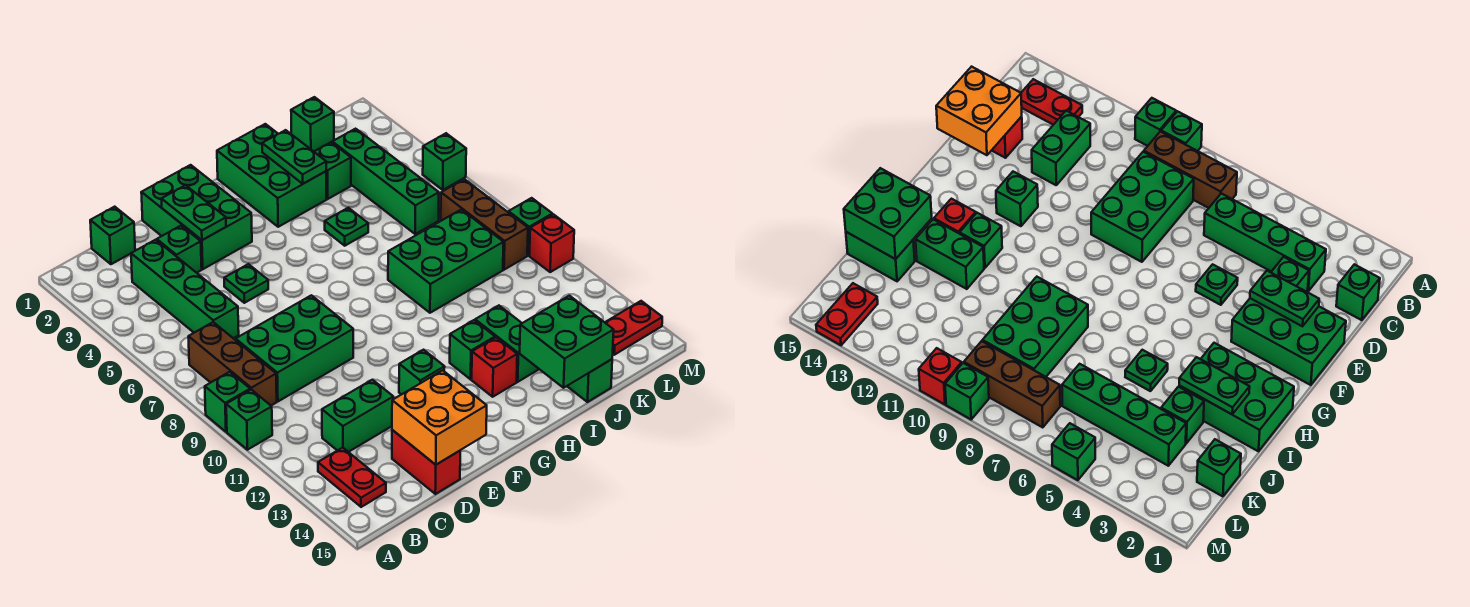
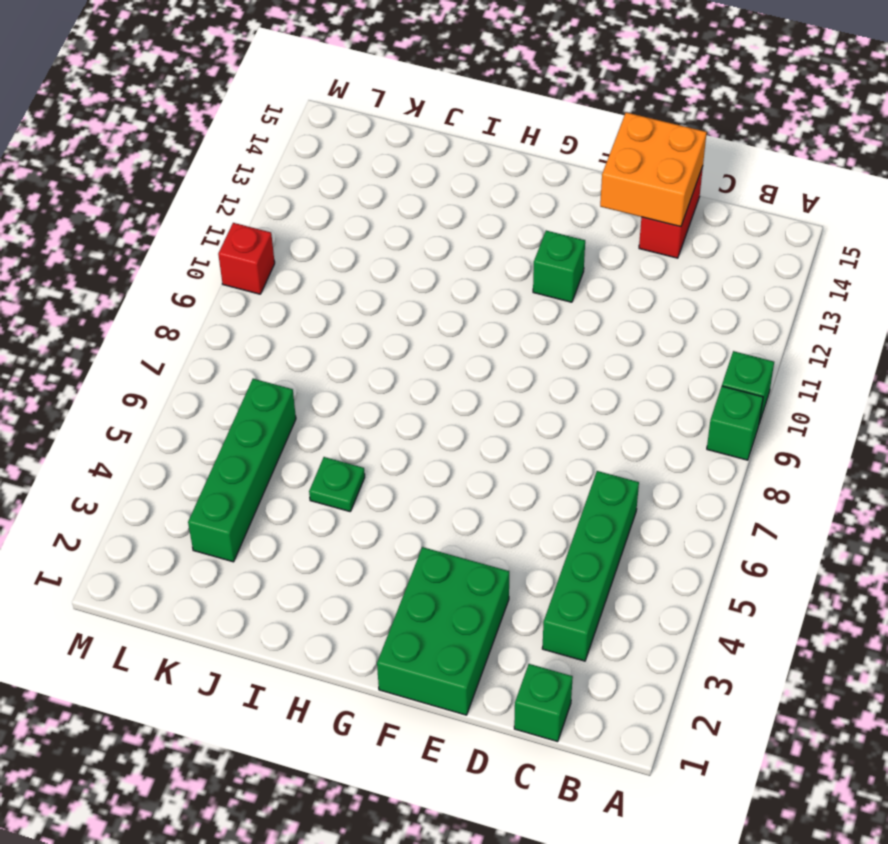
none -> brown brick B7:B9 level 1
none -> red plate B13:B14 level 1
none -> green brick C8:E9 level 1
none -> green brick C12:D12 level 1

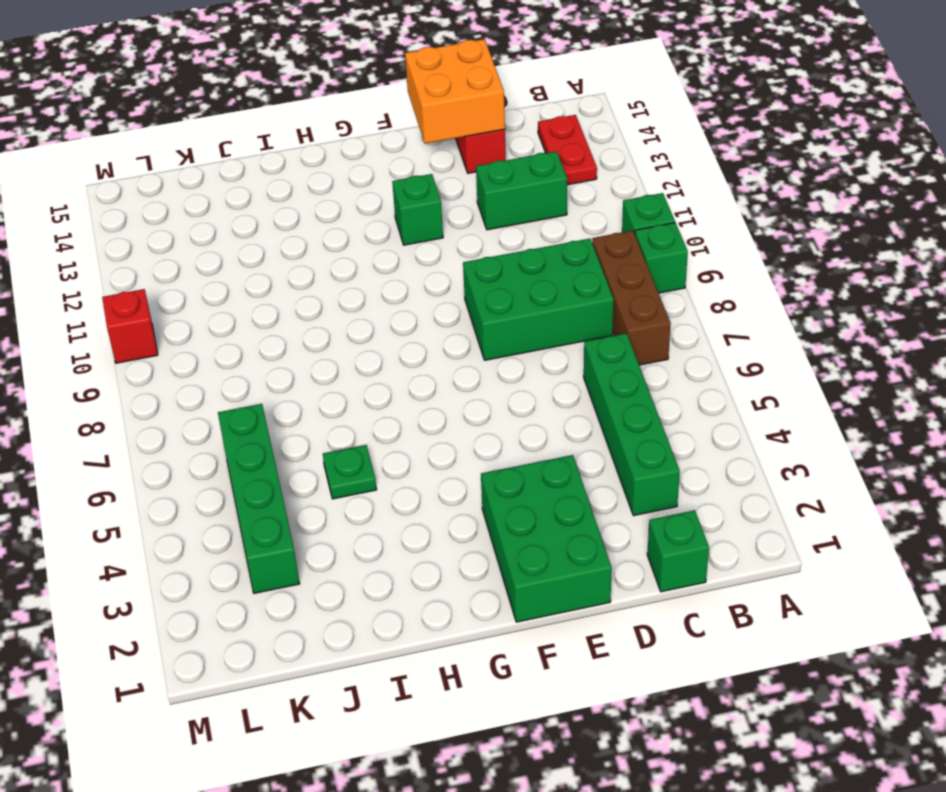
none -> green brick D3 level 1
none -> green plate E5 level 1
none -> green brick H1:I3 level 1
none -> green brick H12 level 1

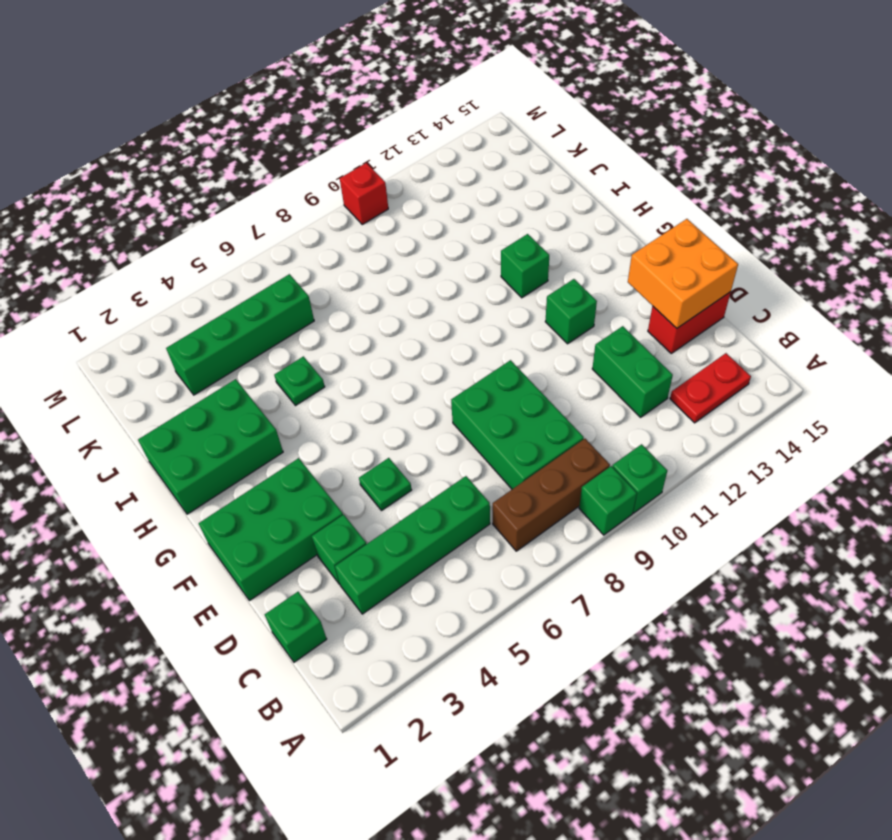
none -> red brick H13 level 1
none -> green brick I8:K9 level 1
none -> green brick I12:I13 level 1
none -> green brick J3 level 1

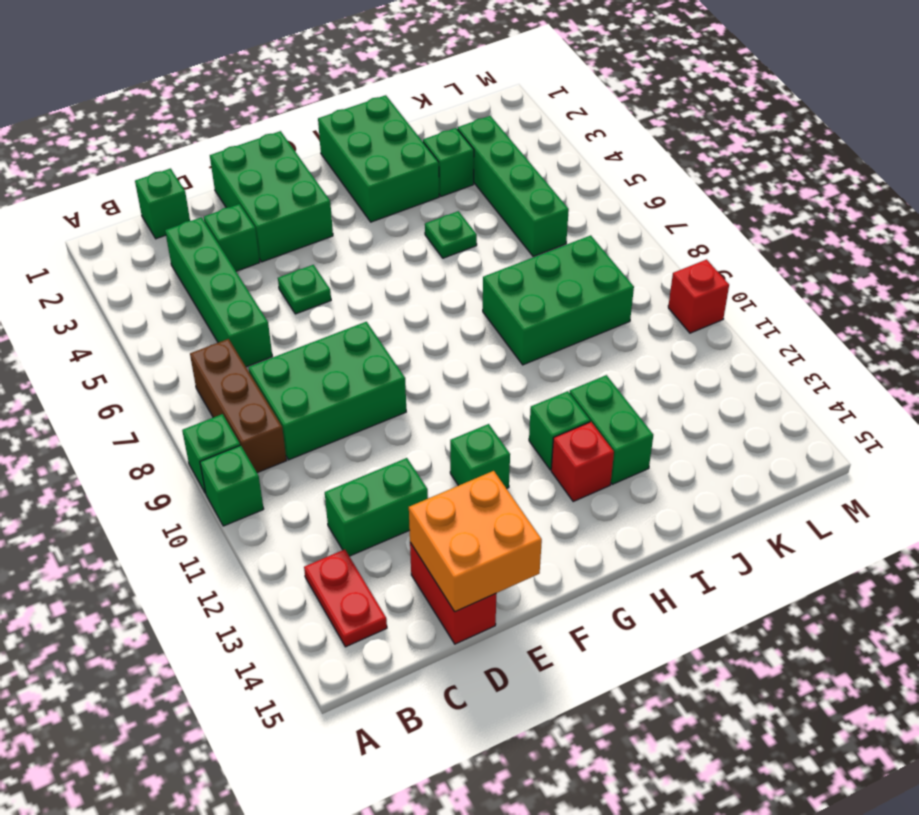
none -> green brick J14:J15 level 1
none -> green brick K1 level 1
none -> brown brick L7:L9 level 1
none -> red plate L14:M14 level 1

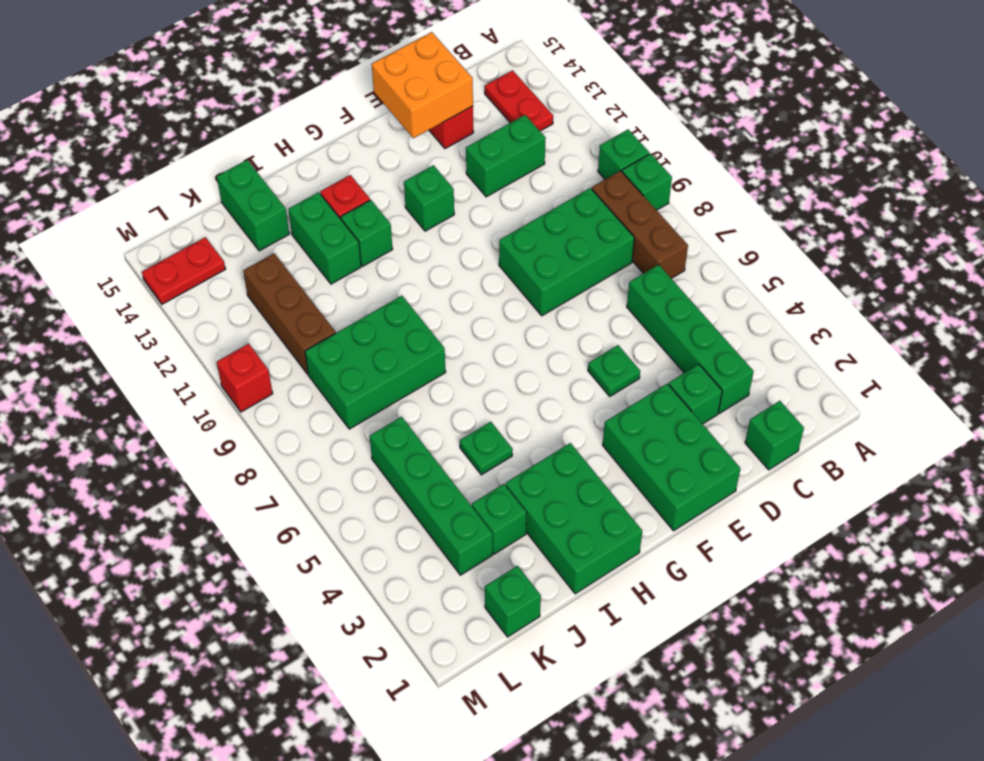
brown brick K10:K12 level 1 -> brown brick L7:L9 level 1
none -> green brick M5 level 1
none -> green brick M9 level 1
none -> green plate E2:E3 level 2
none -> green plate I2:I3 level 2

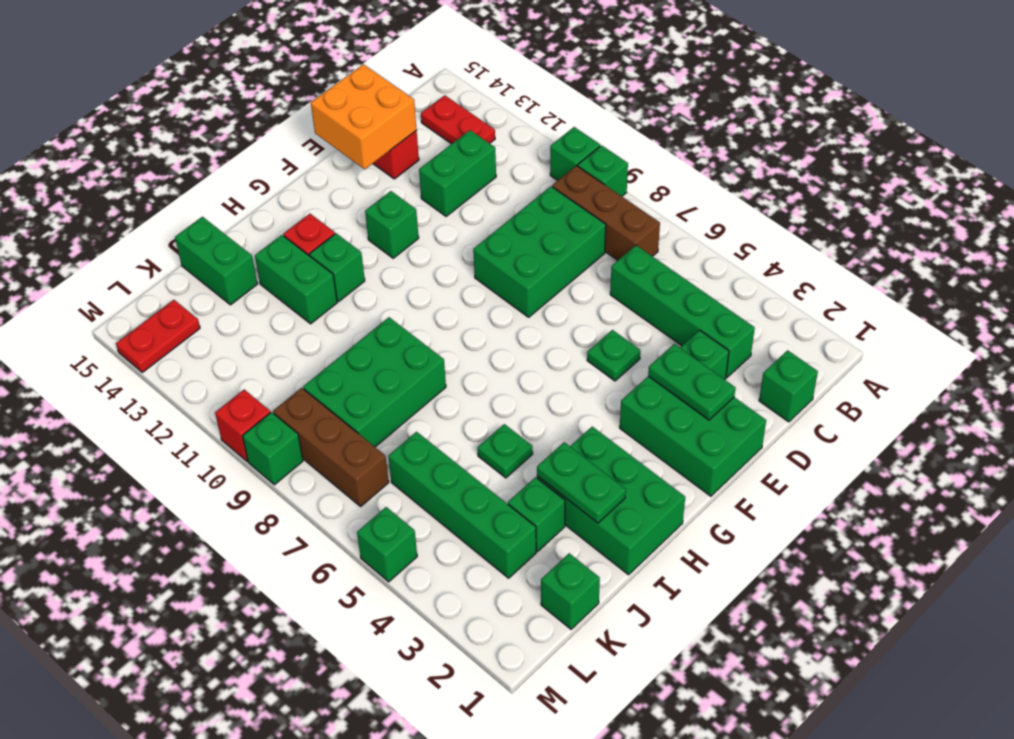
none -> green brick I14:J15 level 2

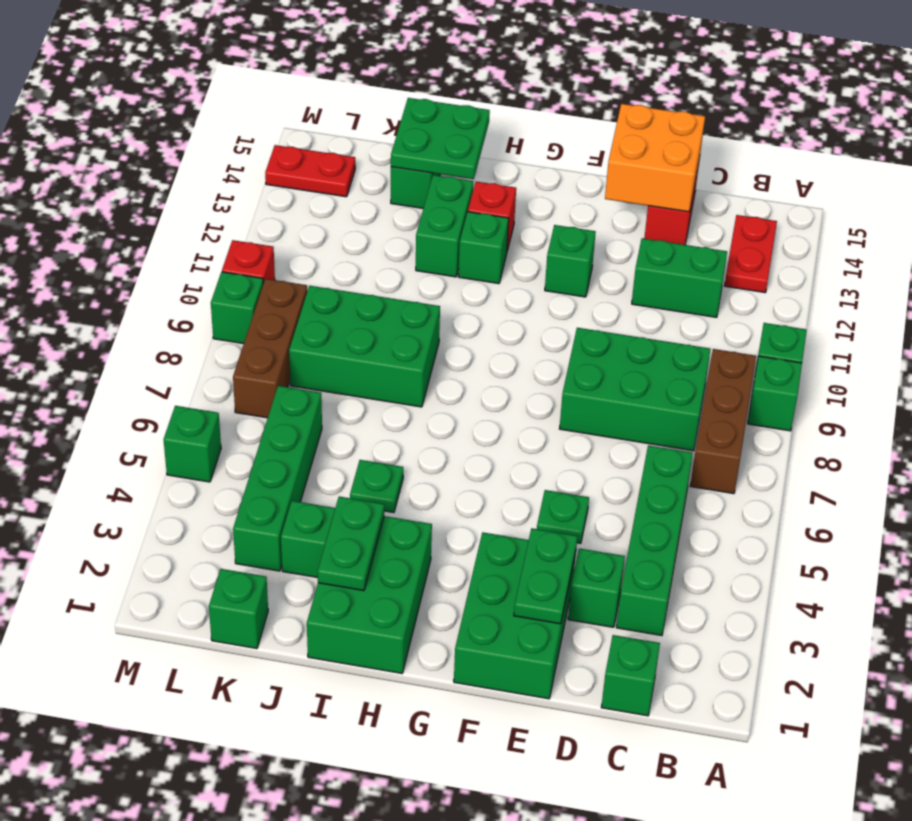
green plate I14:J15 level 2 -> green brick I14:J15 level 2

